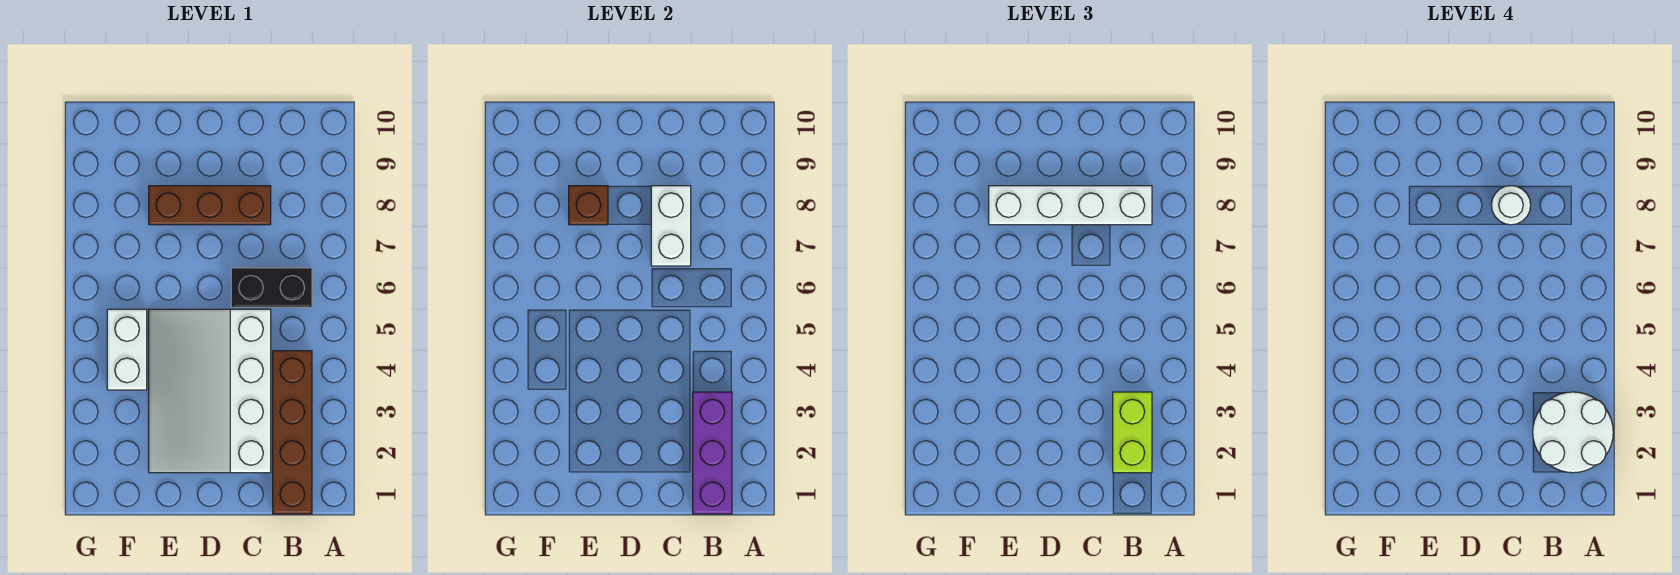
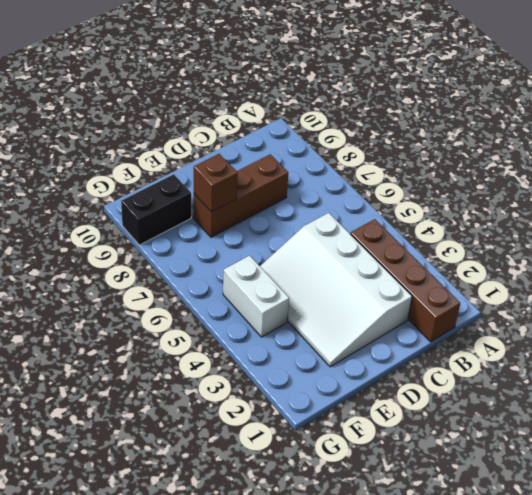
black brick F9:G9 level 1 -> black brick B6:C6 level 1
none -> purple brick B1:B3 level 2
none -> white brick C7:C8 level 2
none -> lime brick B2:B3 level 3

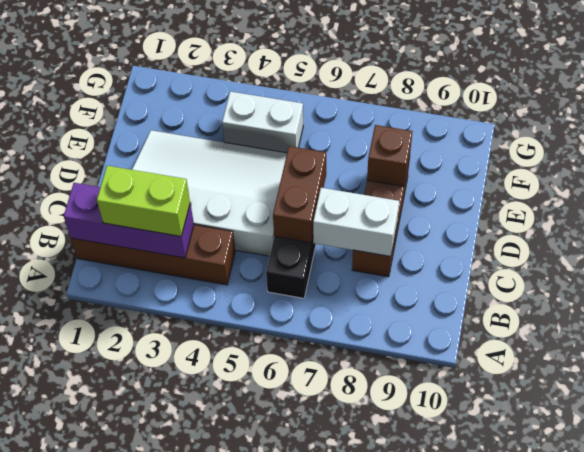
brown brick C6:D6 level 2 -> none
none -> white brick B8:E8 level 3
none -> white round brick A2:B3 level 4
none -> white round brick C8 level 4

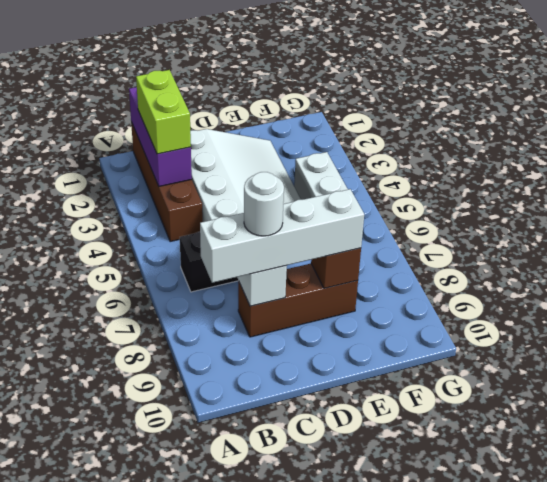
none -> white round brick A2:B3 level 4

